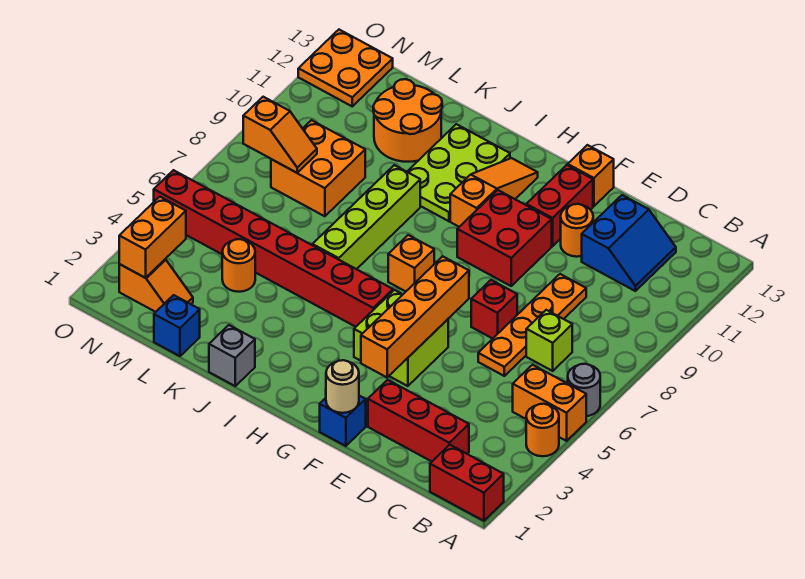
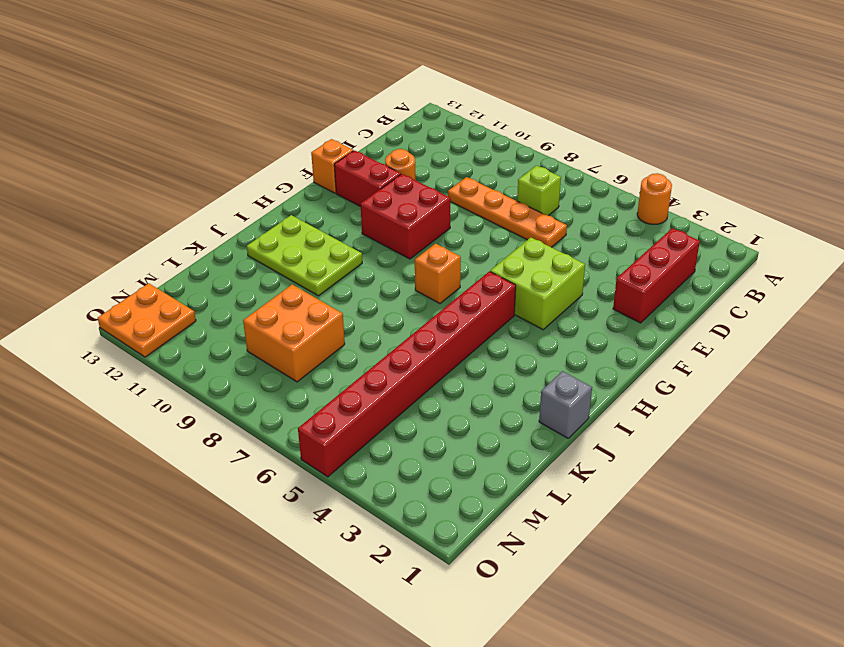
none -> red brick A1:B1 level 1
none -> orange brick A5:B5 level 1
none -> grey round brick A6 level 1
none -> blue slope C11:D12 level 1 top D

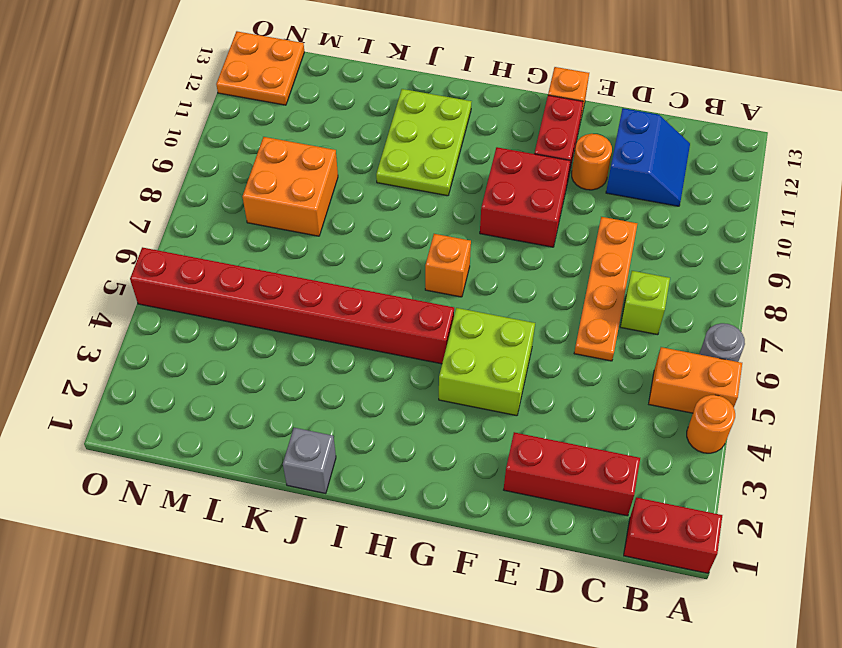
none -> red brick E7 level 1
none -> blue brick F1 level 1
none -> orange slope H10:H12 level 1 top 10
none -> lime brick J6:J9 level 1

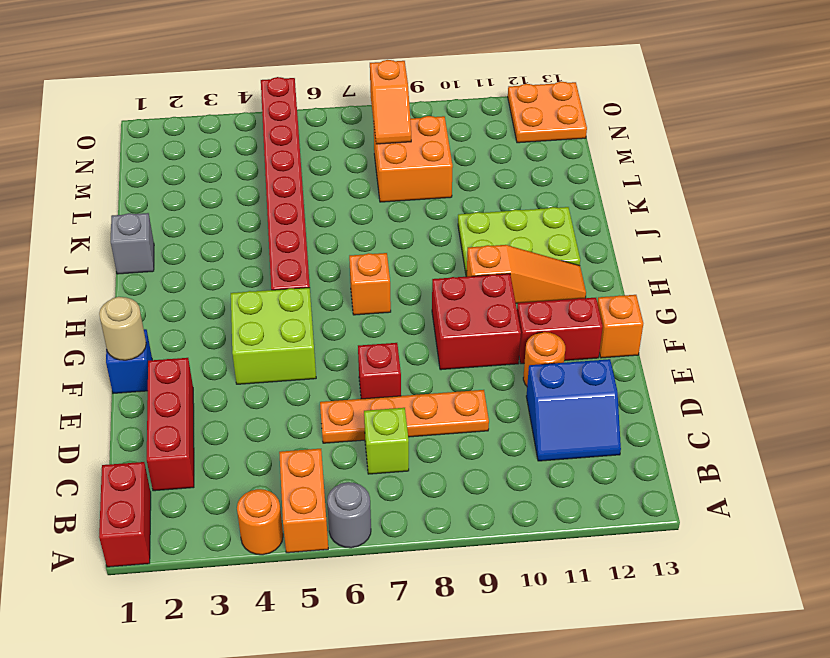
none -> lime brick J6:J9 level 1
none -> orange round brick K11:L12 level 1
none -> blue brick L1 level 1
none -> orange round brick L4 level 1

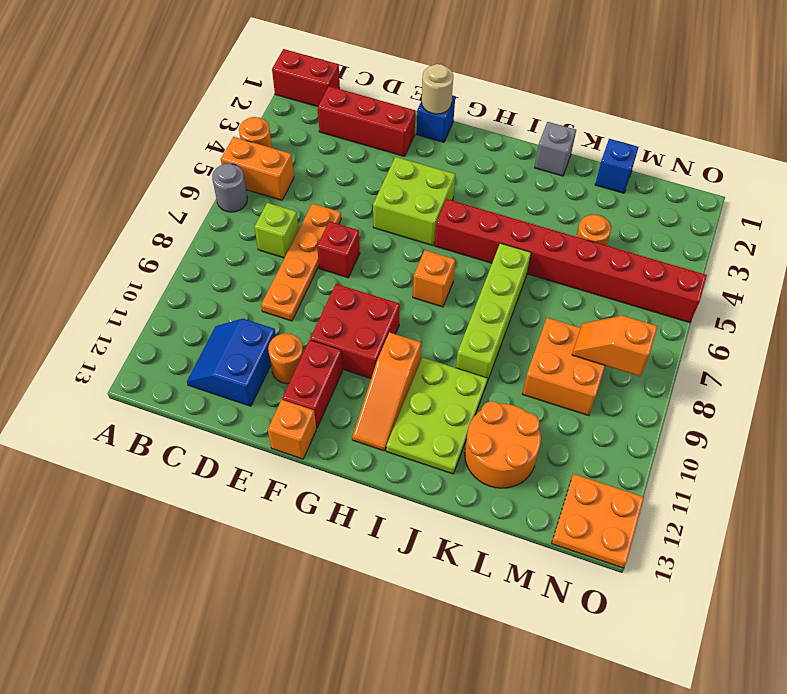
none -> orange slope M2:N2 level 1 top N
none -> orange brick F3:F6 level 2
none -> orange brick N2:N3 level 2

